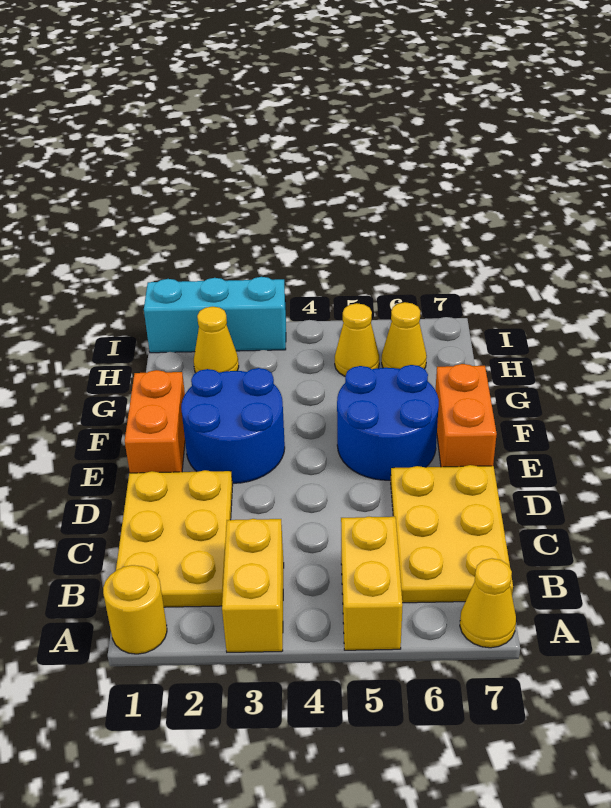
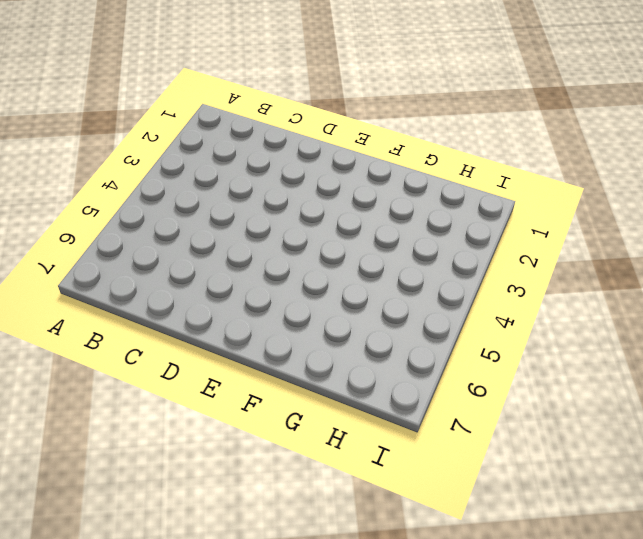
none -> yellow round brick A1 level 1
none -> yellow brick A3:B3 level 1
none -> yellow brick A5:B5 level 1

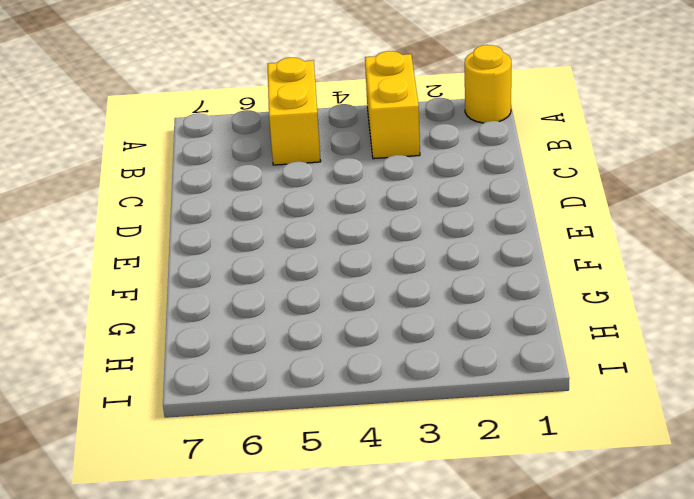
none -> yellow cone A7 level 1
none -> yellow plate B1:D2 level 1
none -> yellow plate B6:D7 level 1

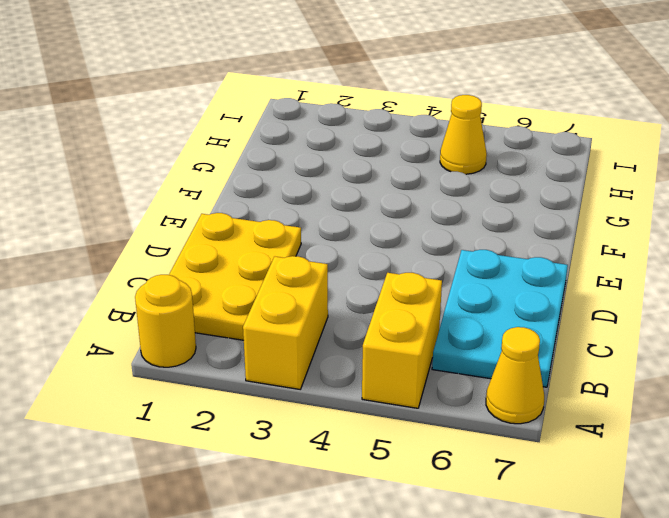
cyan plate B6:D7 level 1 -> yellow plate B6:D7 level 1
none -> orange brick E1:F1 level 1
none -> blue round brick E2:F3 level 1
none -> blue round brick E5:F6 level 1

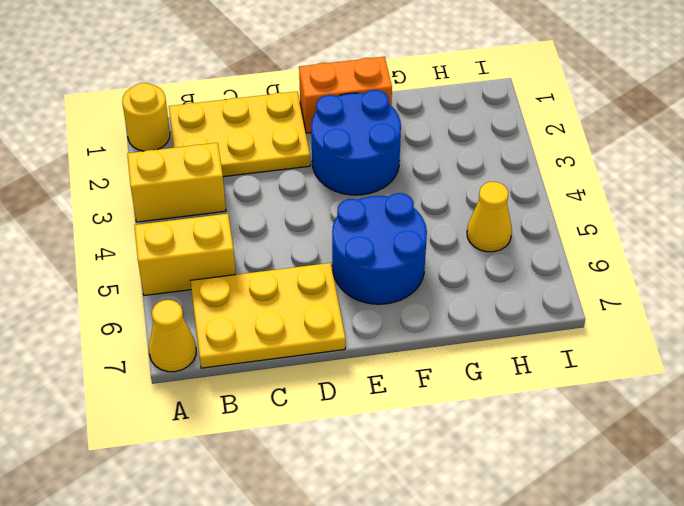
none -> orange brick E7:F7 level 1
none -> yellow cone H2 level 1
none -> yellow cone H6 level 1

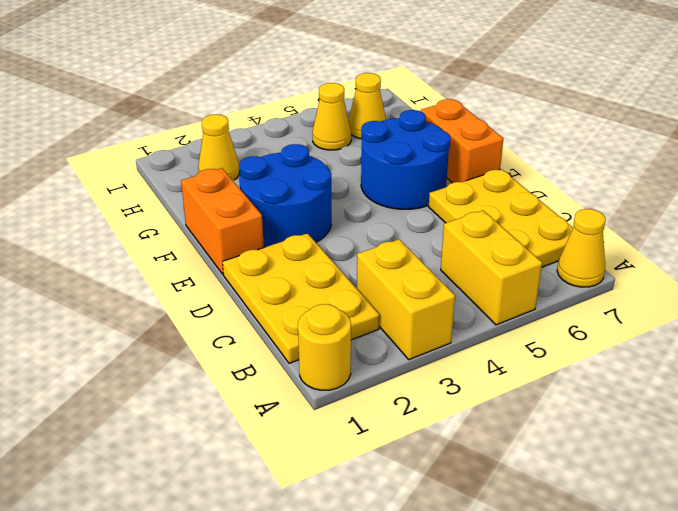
none -> cyan brick I1:I3 level 1

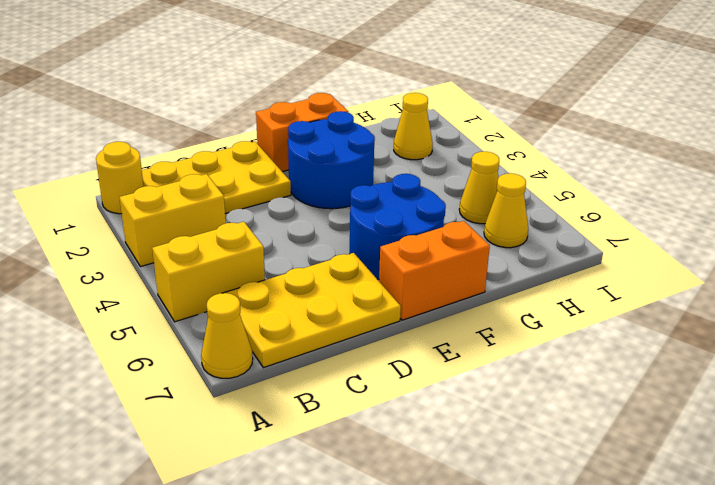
none -> cyan brick I1:I3 level 1

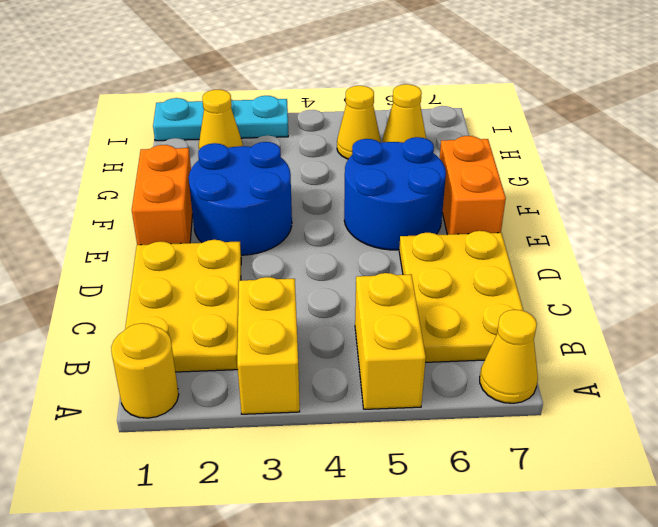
cyan plate I1:I3 level 1 -> cyan brick I1:I3 level 1

